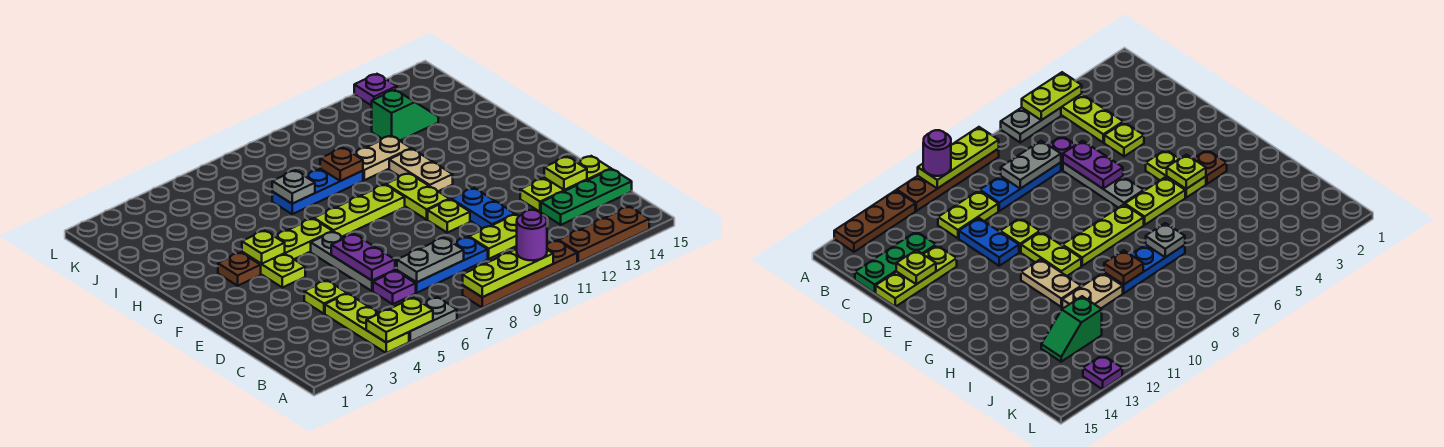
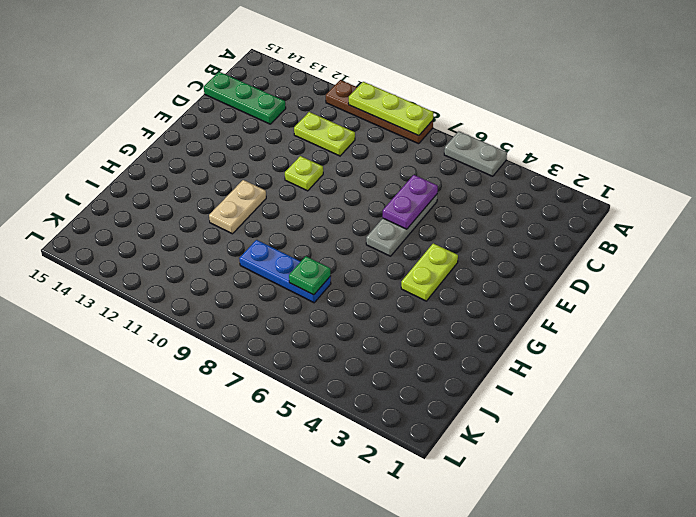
green plate I7 level 2 -> grey plate I7 level 2
none -> lime plate A4:C4 level 1
none -> brown plate A12:A14 level 1
none -> purple plate C6 level 1
none -> blue plate C7:C9 level 1

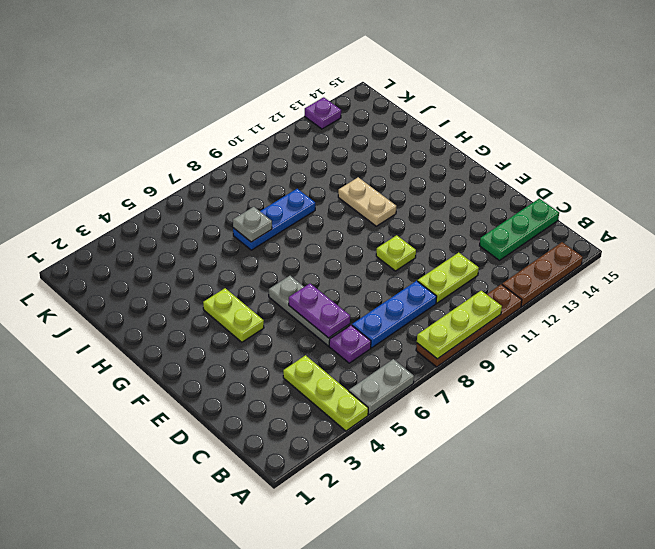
none -> lime plate D4 level 1
none -> blue plate D11:E11 level 1
none -> lime plate D13:D15 level 1
none -> lime plate F10:G10 level 1

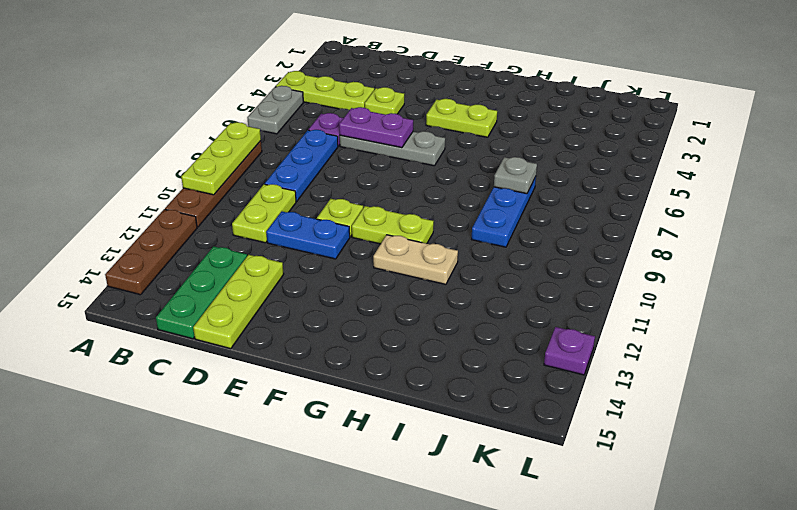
none -> brown plate G3 level 1
none -> lime plate G5:G6 level 1
none -> lime plate G7:G9 level 1
none -> tan plate I10:I11 level 1

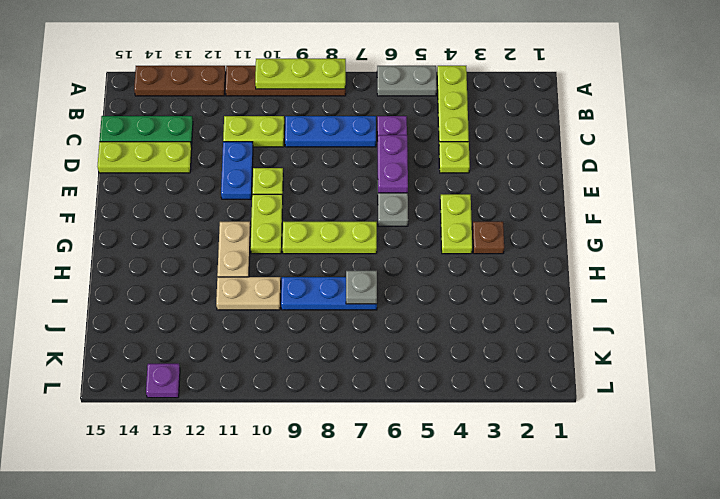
none -> lime plate G5:G6 level 1
none -> green slope J12:J13 level 1 top 12
none -> lime plate A4:A5 level 2
none -> grey plate C7:C8 level 2

